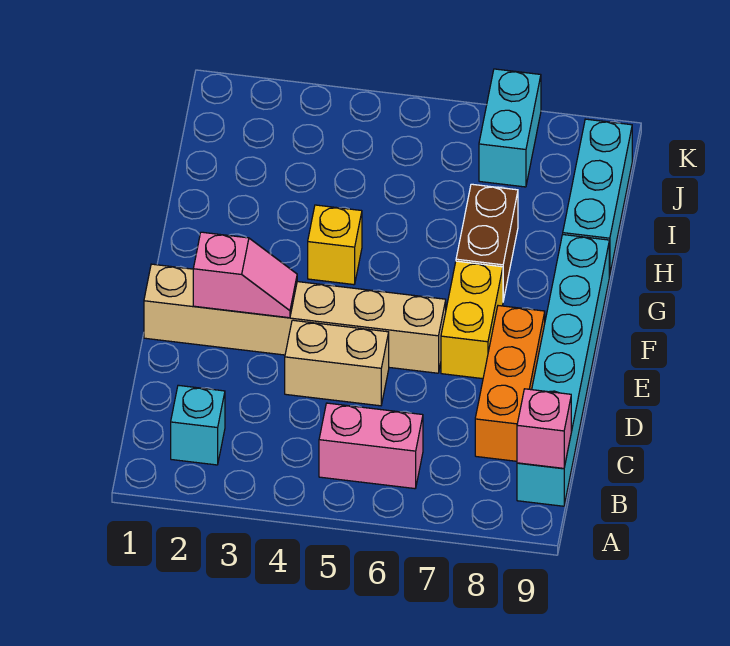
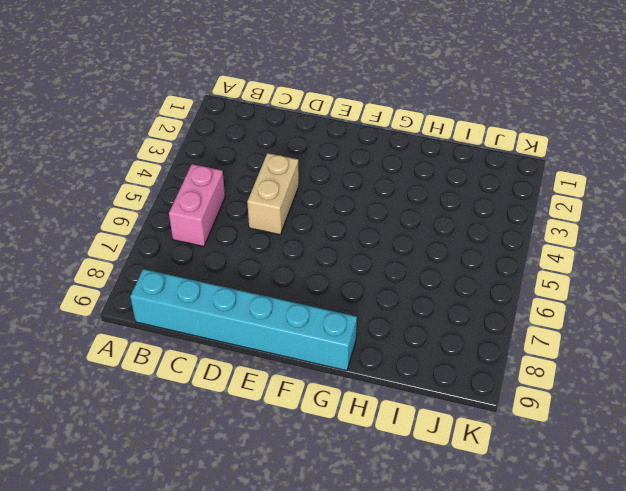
none -> cyan brick B2 level 1
none -> orange brick C8:E8 level 1
none -> tan brick E1:E6 level 1

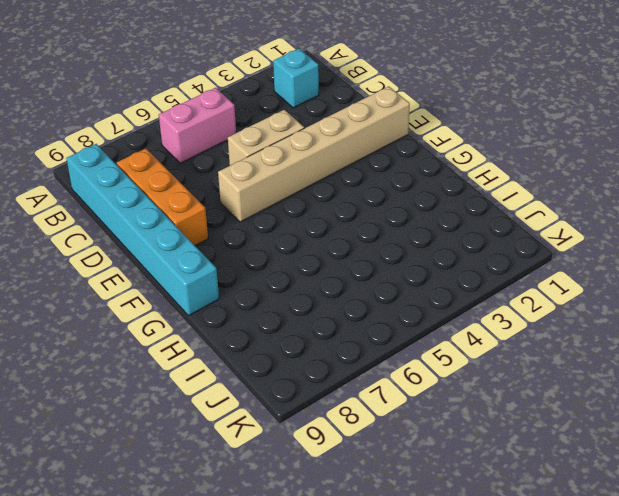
none -> yellow brick E7:F7 level 1
none -> yellow brick G4 level 1
none -> brown brick G7:H7 level 1

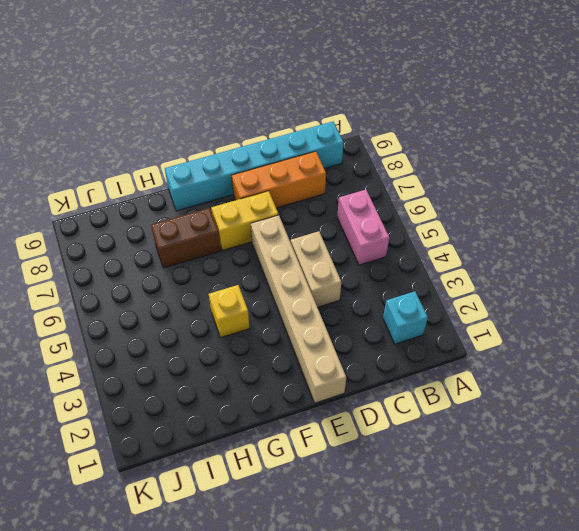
none -> cyan brick H9:J9 level 1
none -> cyan brick J7:K7 level 1
none -> pink brick B9 level 2

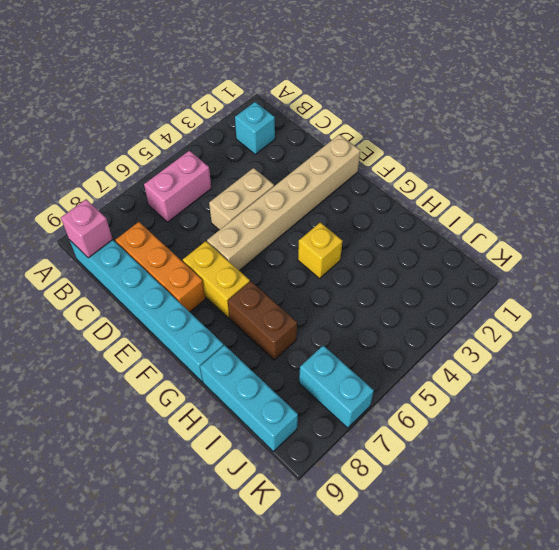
none -> pink slope E2:E3 level 2 top 2

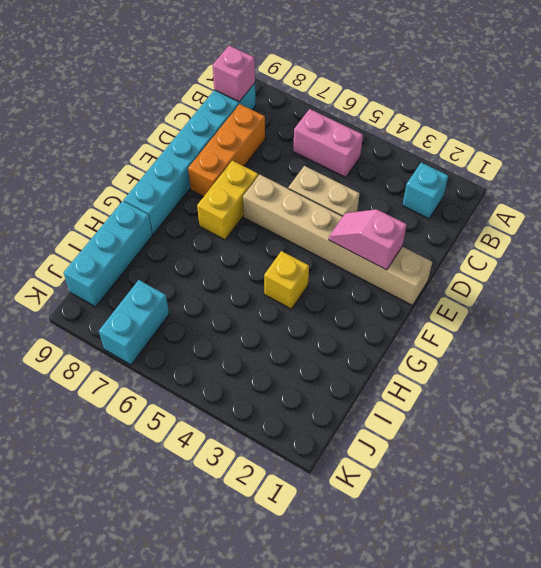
none -> brown brick G7:H7 level 1

